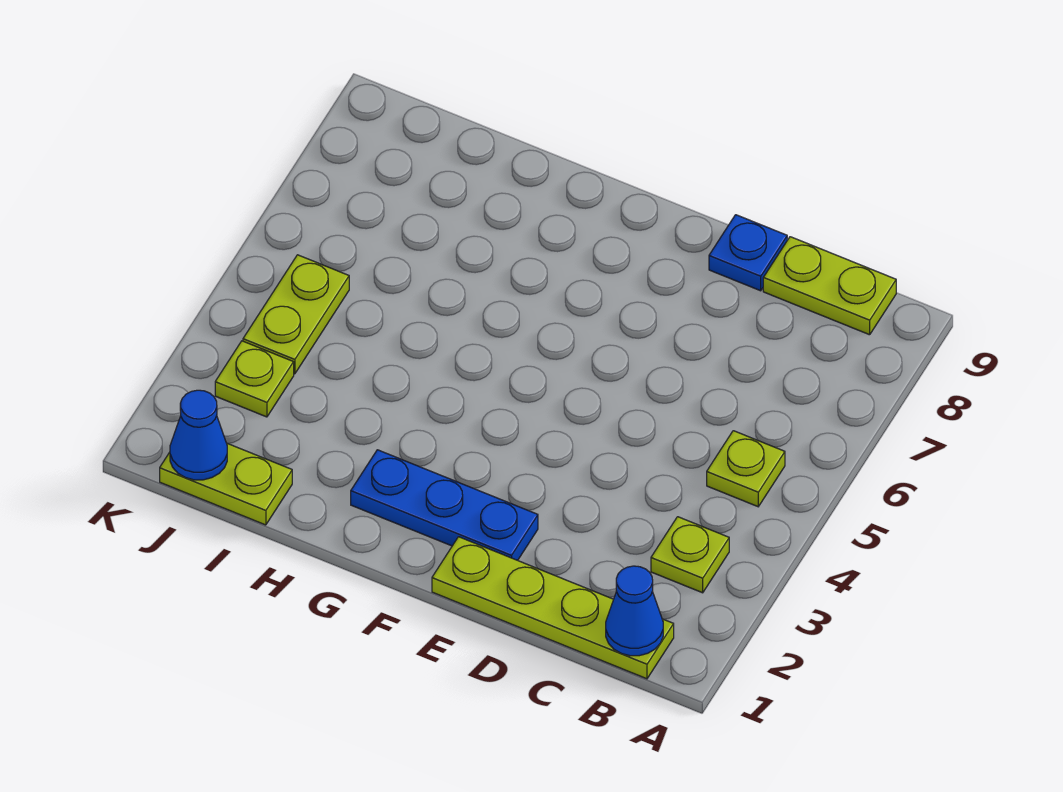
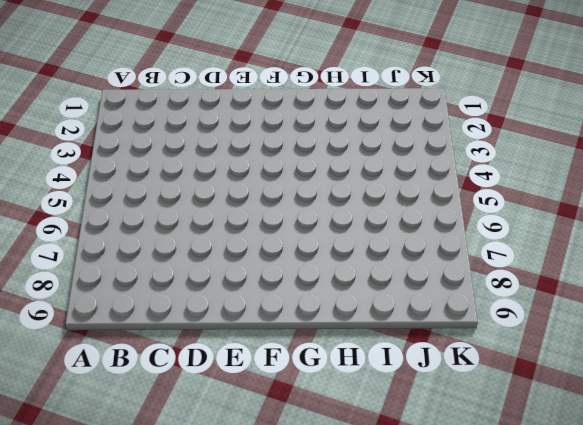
none -> lime plate B1:E1 level 1
none -> lime plate B3 level 1

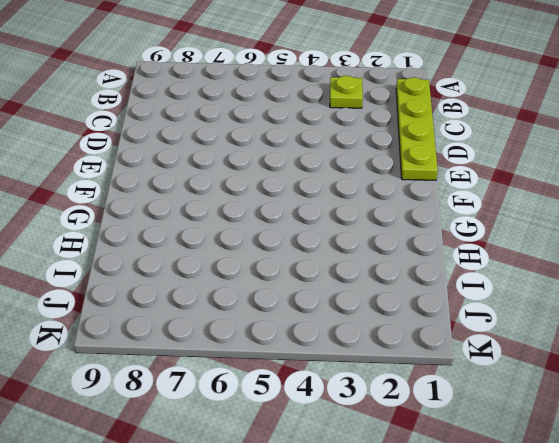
none -> lime plate B5 level 1
none -> lime plate B9:C9 level 1

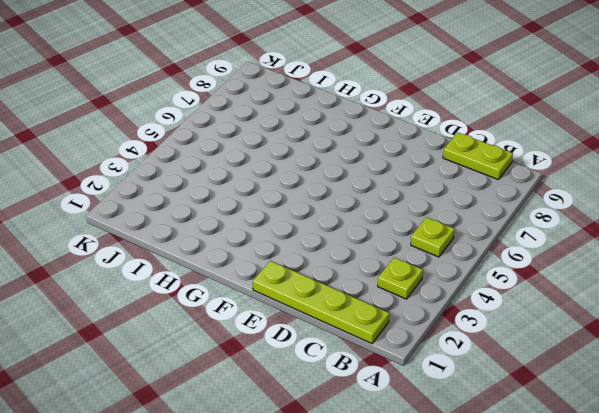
none -> blue plate D9 level 1
none -> blue plate E2:G2 level 1

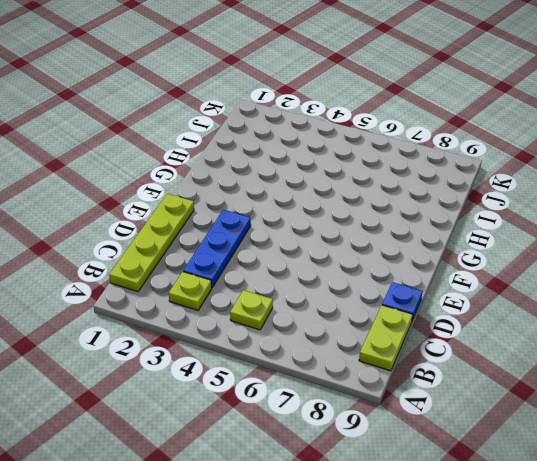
blue plate C3:E3 level 1 -> blue plate E2:G2 level 1
none -> lime plate I1:J1 level 1
none -> lime plate J3 level 1

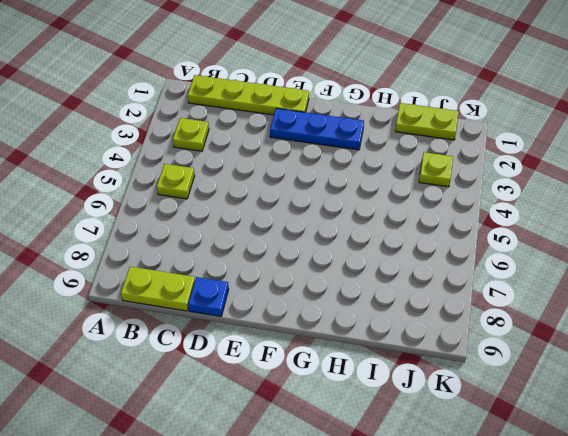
none -> lime plate J4:J5 level 1
none -> blue cone B1 level 2

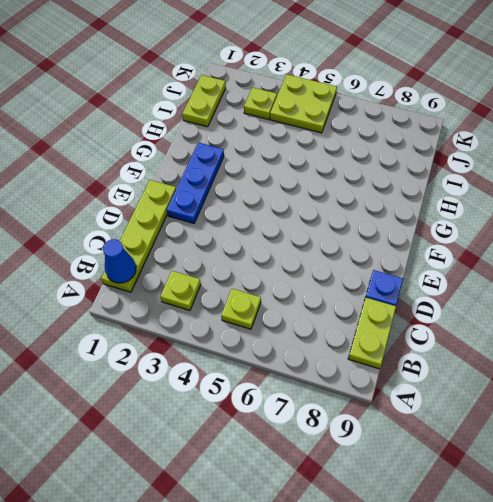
lime plate J4:K5 level 1 -> lime plate J4:J5 level 1
none -> blue cone J1 level 2

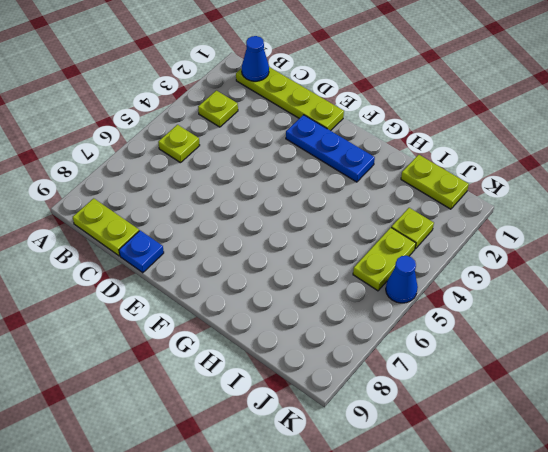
blue cone K5 level 1 -> blue cone J1 level 2

